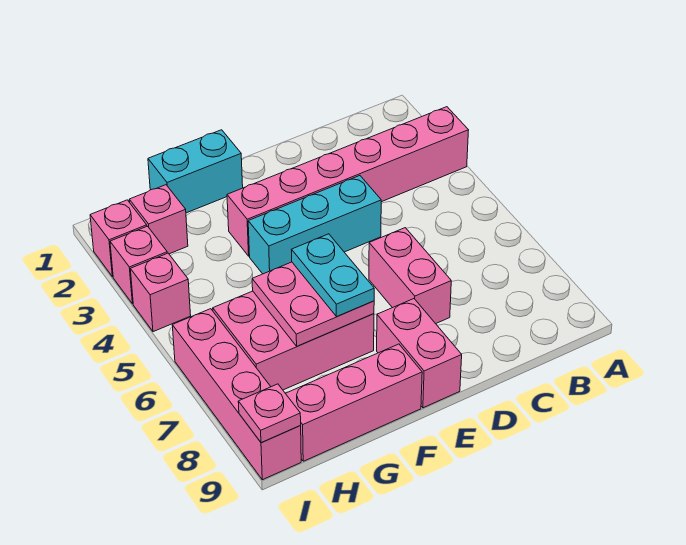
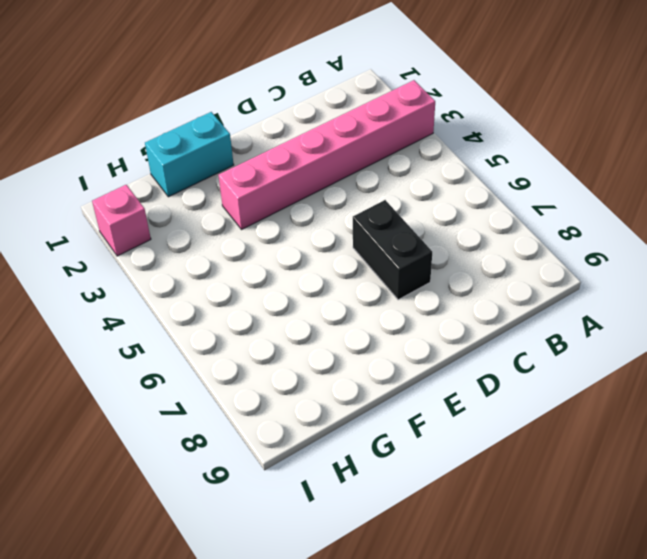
black brick D6:D7 level 1 -> pink brick D6:D7 level 1
none -> cyan brick D4:F4 level 1
none -> pink brick E8:E9 level 1
none -> pink brick F6:H7 level 1

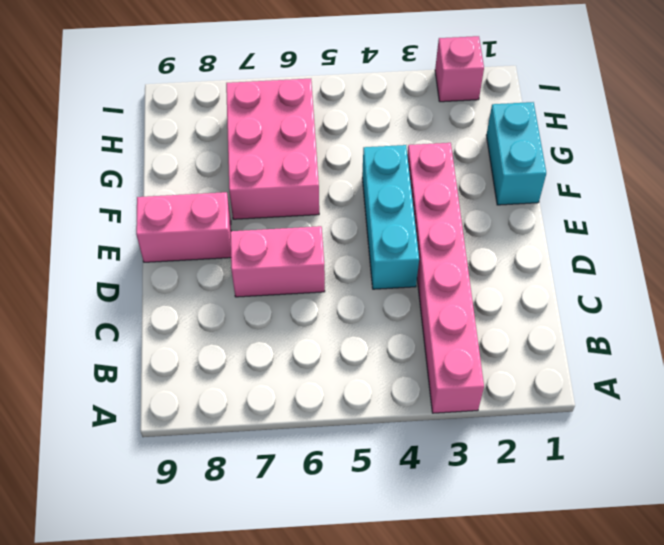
none -> pink brick F9:H9 level 1
none -> pink brick H2 level 1
none -> pink brick I3 level 1

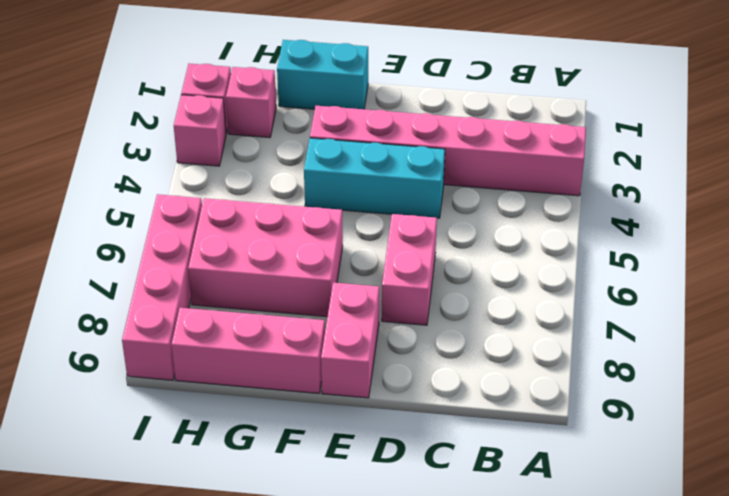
none -> pink brick I4 level 1
none -> pink plate F6:G7 level 2
none -> pink plate I9 level 2

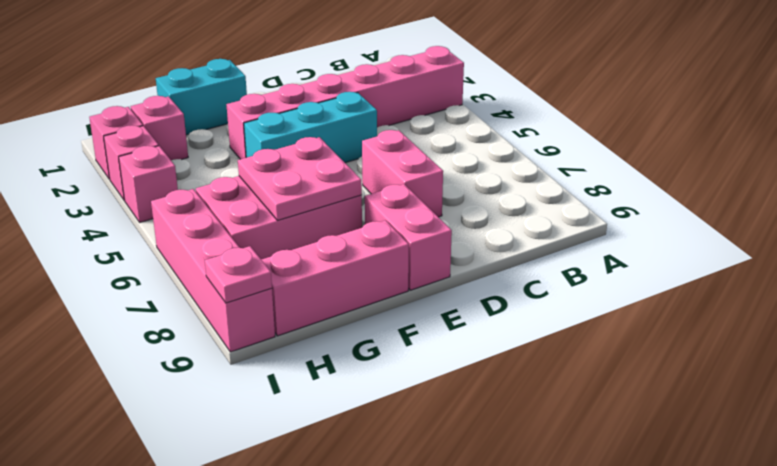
none -> cyan plate F6:F7 level 3

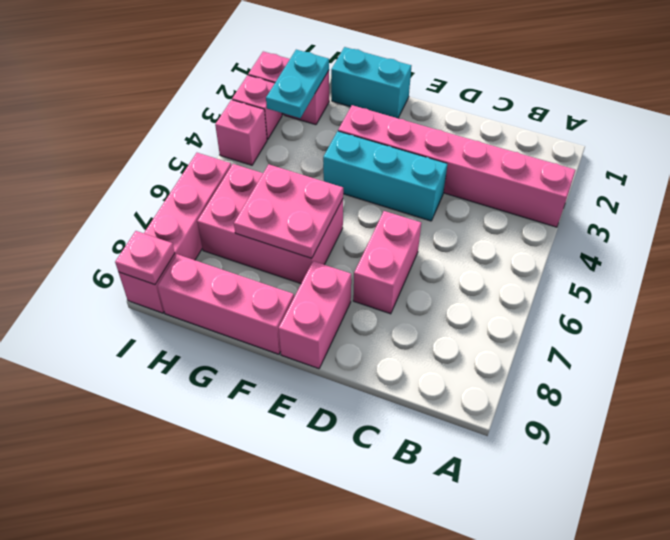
cyan plate H2:H3 level 2 -> cyan plate F6:F7 level 3

